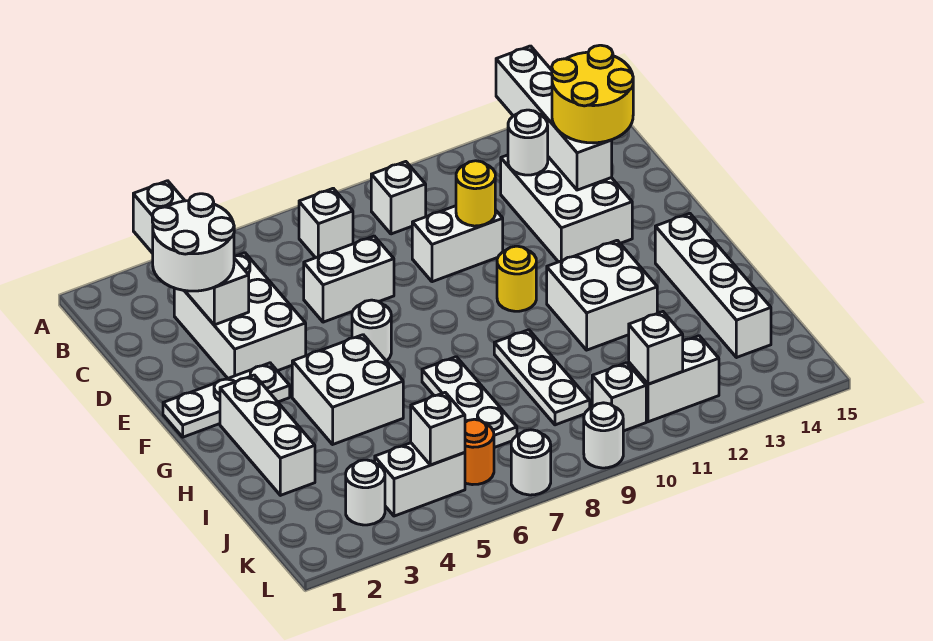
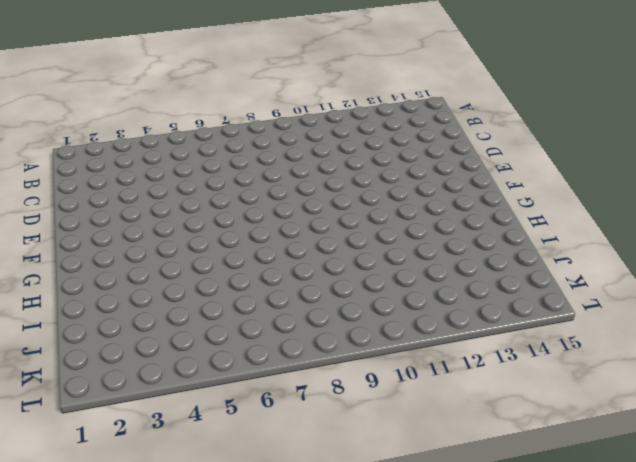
none -> white brick B7 level 1
none -> white brick B9 level 1
none -> white brick C3:E4 level 1
none -> white brick C12:E13 level 1

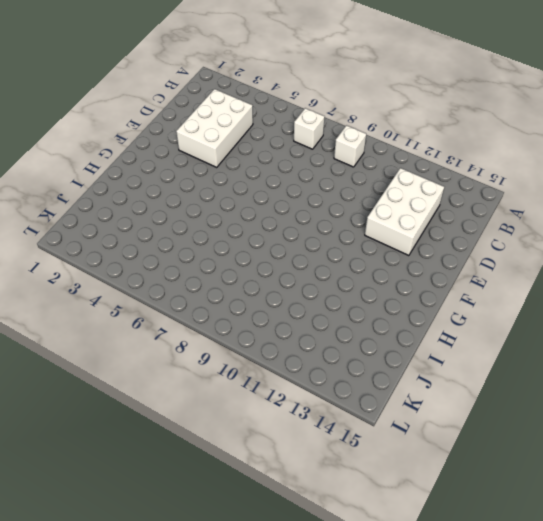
none -> white brick D6:D7 level 1
none -> white brick D9:D10 level 1
none -> white plate F1:F3 level 1
none -> white round brick F6 level 1

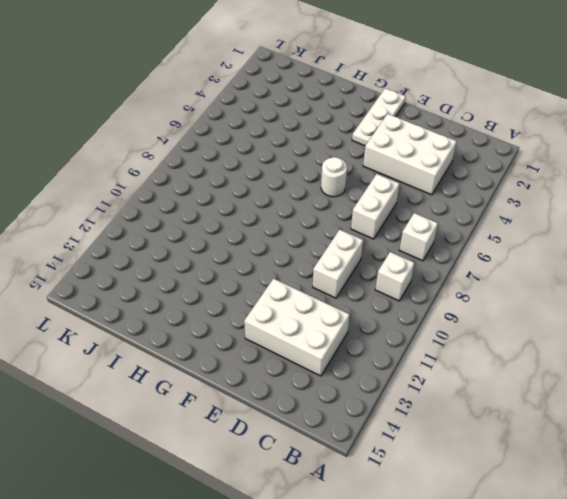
none -> yellow round brick F10 level 1
none -> white brick G2:I2 level 1
none -> white brick G4:H5 level 1
none -> white brick G11:H12 level 1

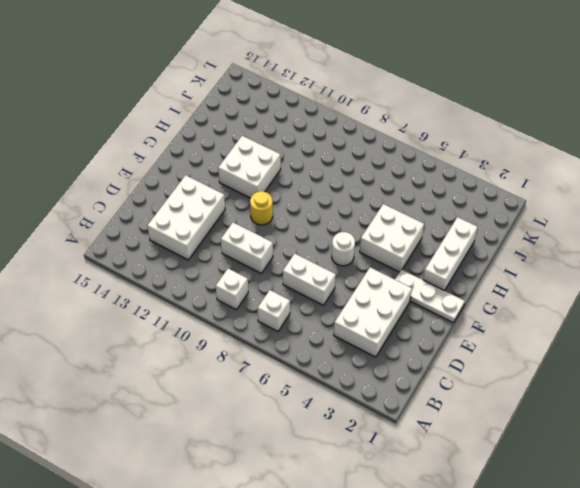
none -> white brick G14:J14 level 1
none -> white plate H7:J7 level 1
none -> white plate H9:J9 level 1
none -> white round brick K3 level 1

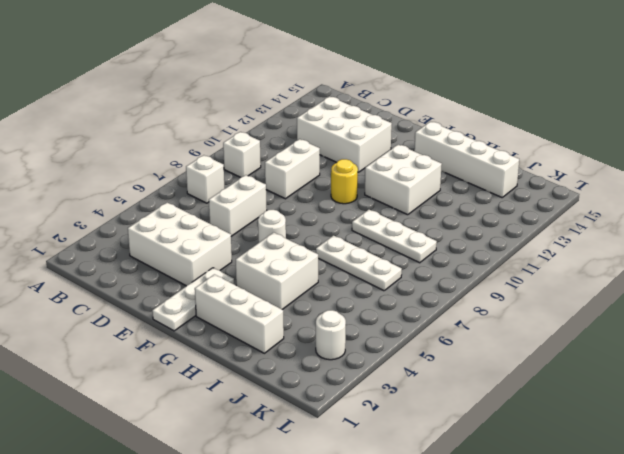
none -> white brick K4:K5 level 1
none -> orange round brick K6 level 1
none -> white brick K10 level 1
none -> white brick K11:K12 level 1

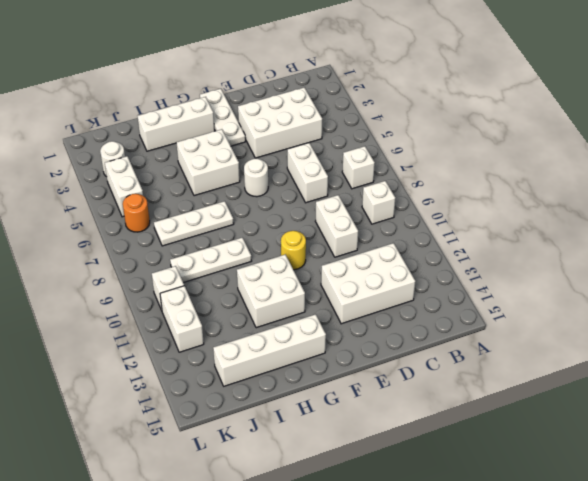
none -> white round brick L7 level 1
none -> white round brick L9 level 1
none -> white brick A3:D3 level 2
none -> white brick A13:D13 level 2

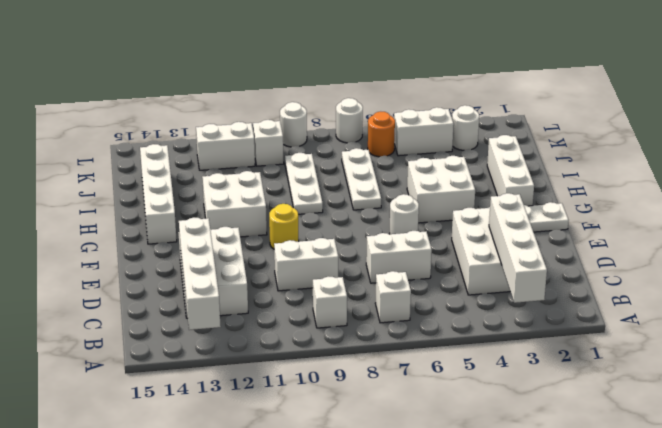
none -> white round brick C12 level 2
none -> yellow round brick D10 level 2
none -> white brick K5 level 2
none -> white brick K11 level 2

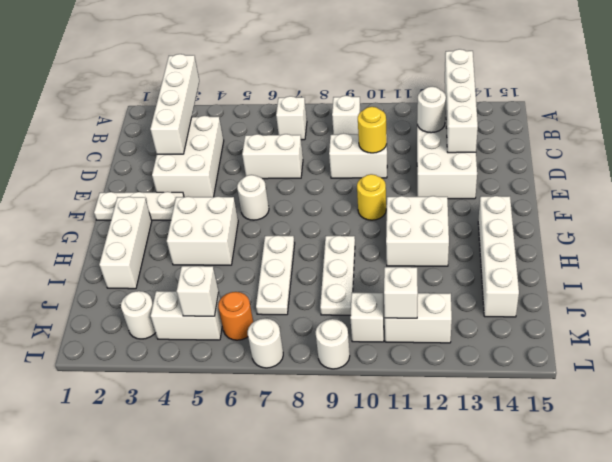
none -> white round brick C2:D3 level 3
none -> yellow round brick C13:D14 level 3

